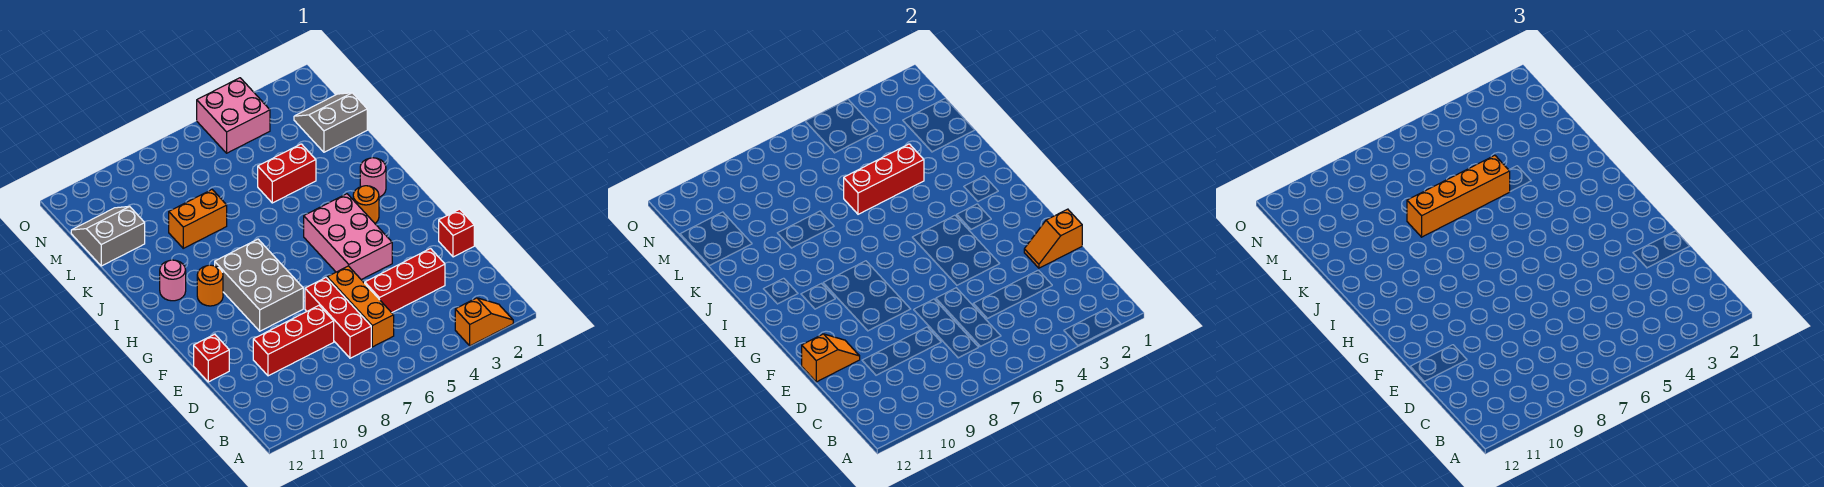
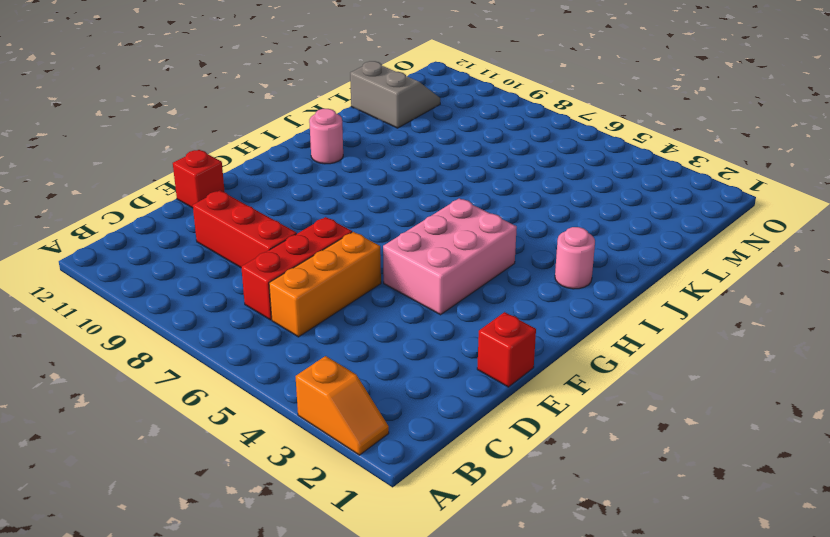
none -> red brick D3:D5 level 1
none -> grey brick F8:H9 level 1
none -> orange round brick H3 level 1

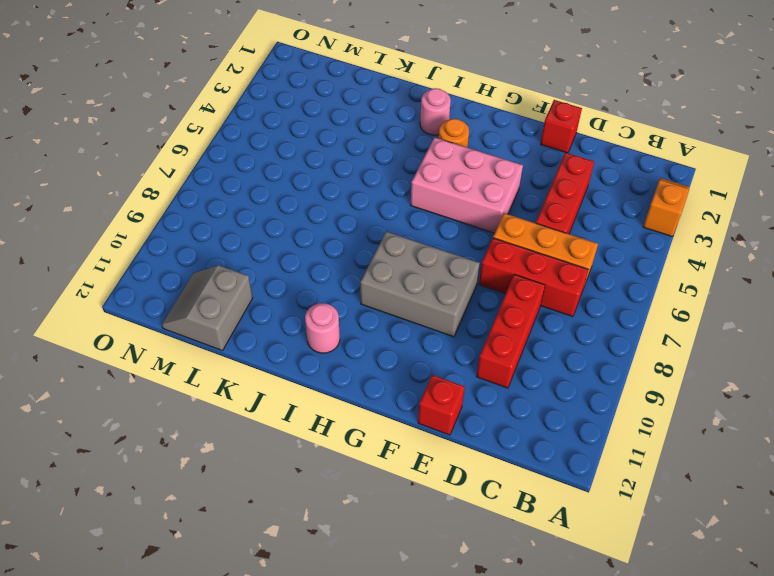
none -> orange round brick H10 level 1
none -> red brick K4:K5 level 1
none -> orange brick K8:K9 level 1

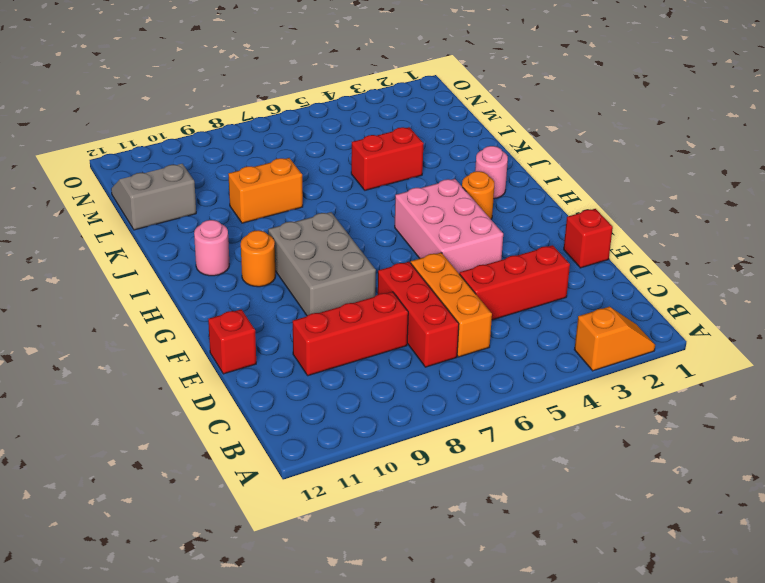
none -> grey slope L1:M2 level 1 top L
none -> pink brick N4:O5 level 1
none -> orange slope E1:E2 level 2 top 1

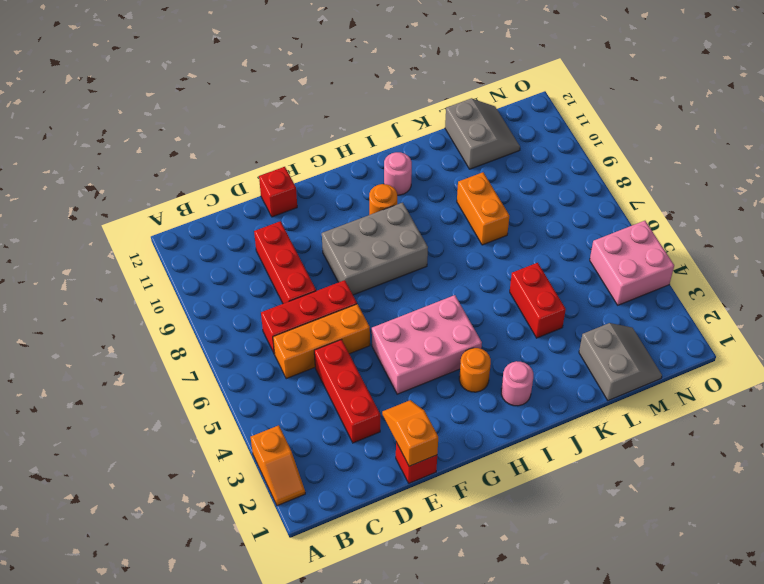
none -> orange slope E11:E12 level 2 top 12
none -> red brick K4:K6 level 2
none -> orange brick K5:K8 level 3

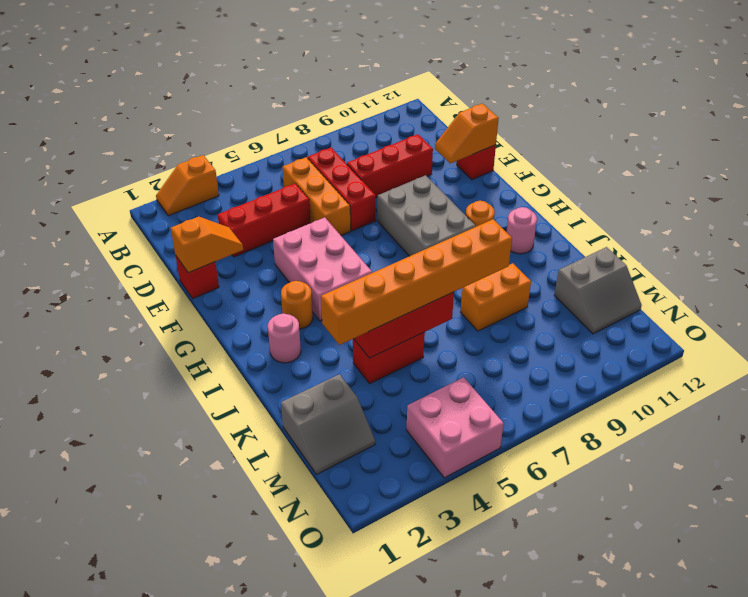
orange brick K3:K8 level 3 -> orange brick K5:K8 level 3

